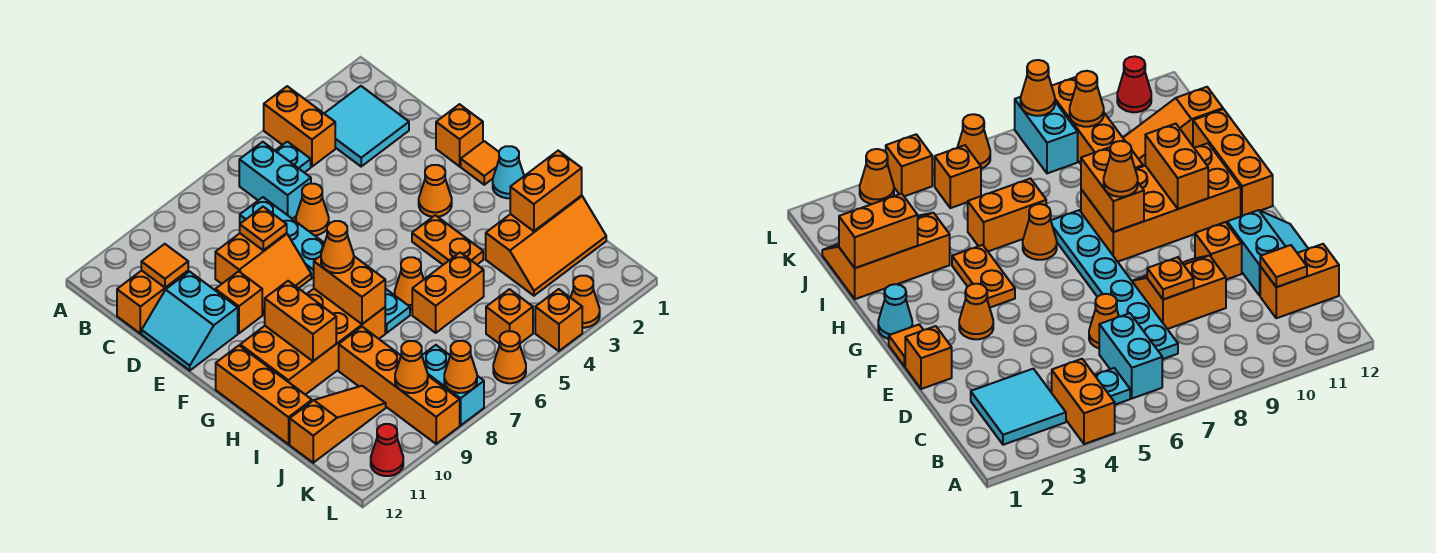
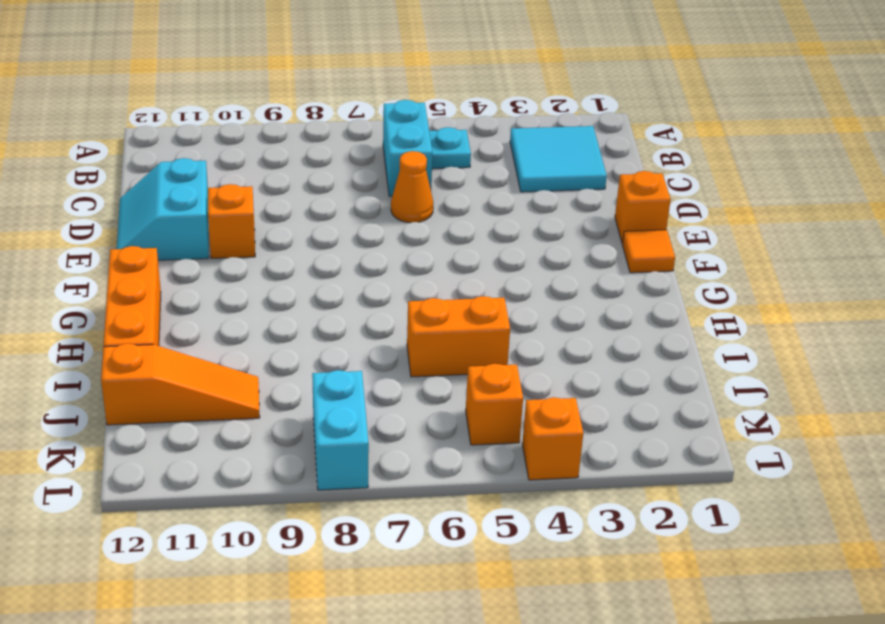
none -> orange brick A4:B4 level 1
none -> cyan plate C7:H7 level 1
none -> orange brick C11:C12 level 1
none -> orange slope D8:E9 level 1 top D

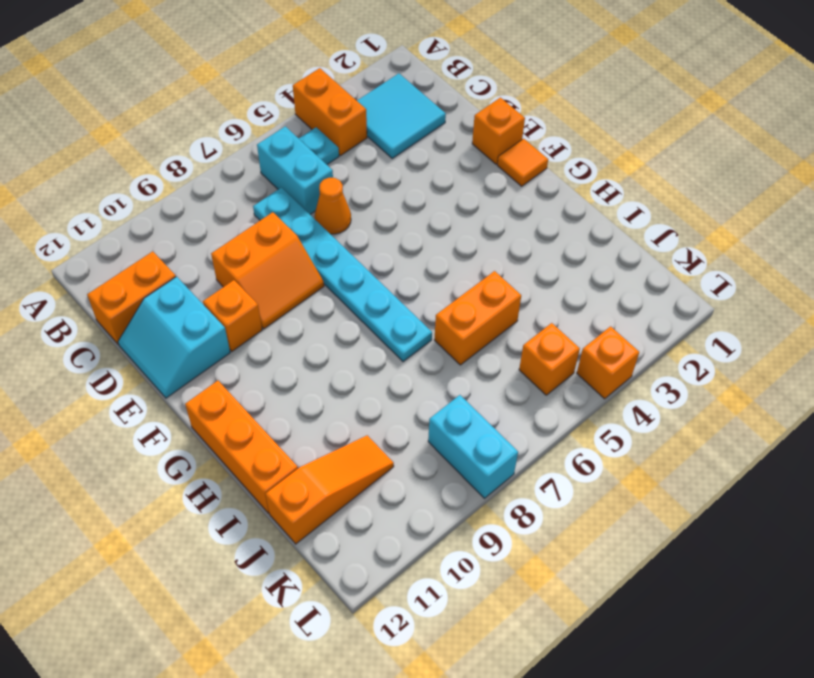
none -> orange cone F3 level 1
none -> cyan cone G1 level 1
none -> orange plate G4:H4 level 1
none -> orange brick G8:H11 level 1

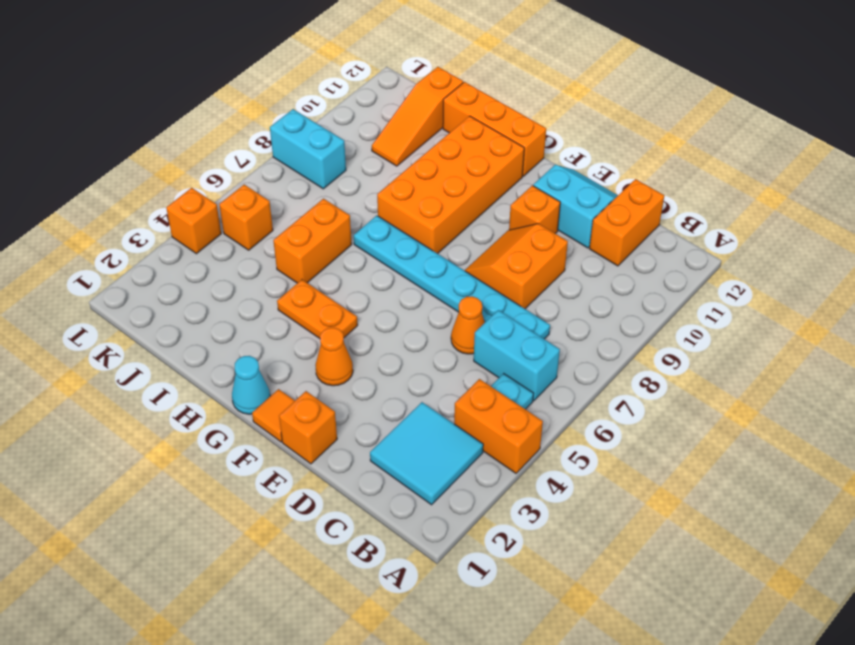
none -> orange cone H6 level 1
none -> orange slope I1:J3 level 1 top I
none -> orange brick I9:L9 level 1
none -> orange cone L3 level 1

